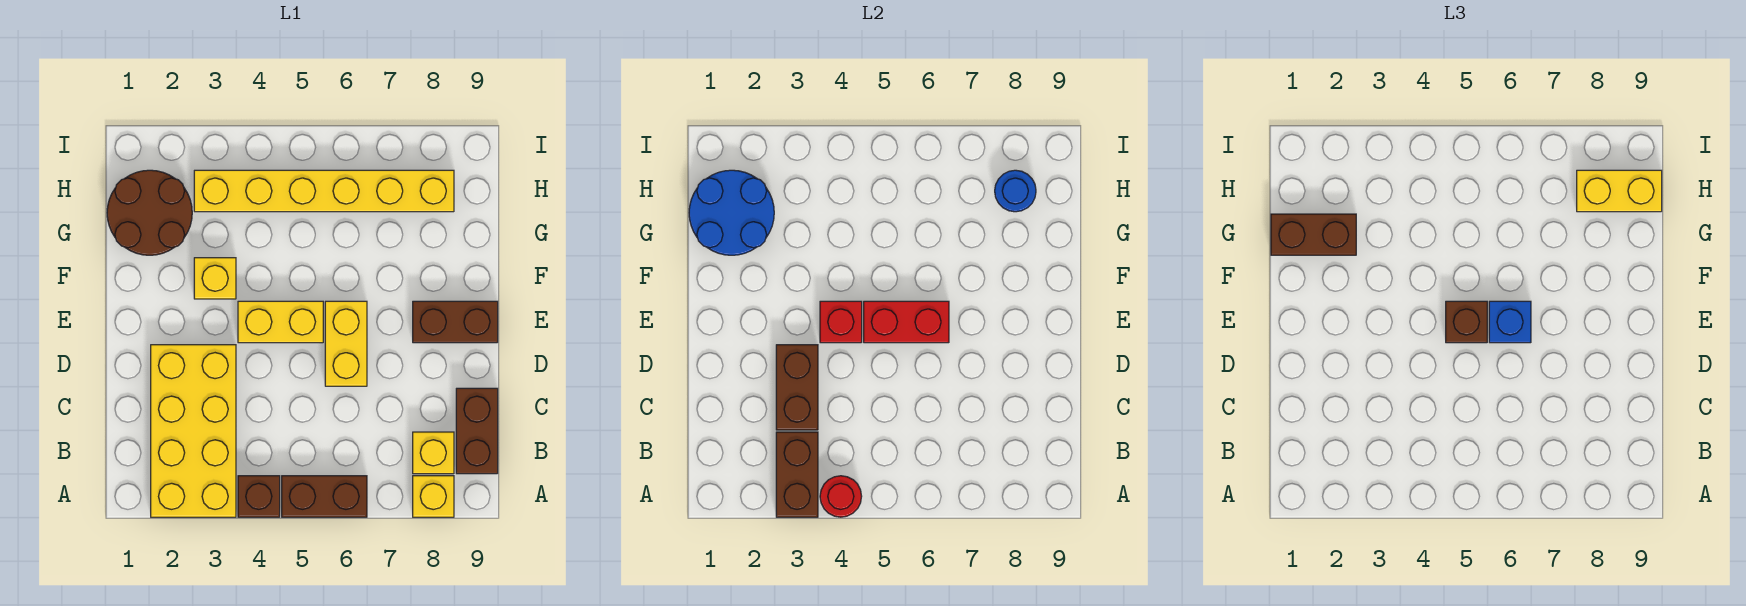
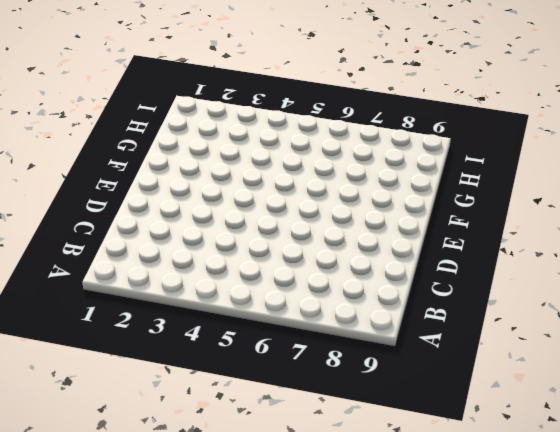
none -> yellow brick A2:D3 level 1
none -> brown brick A4 level 1
none -> brown brick A5:A6 level 1

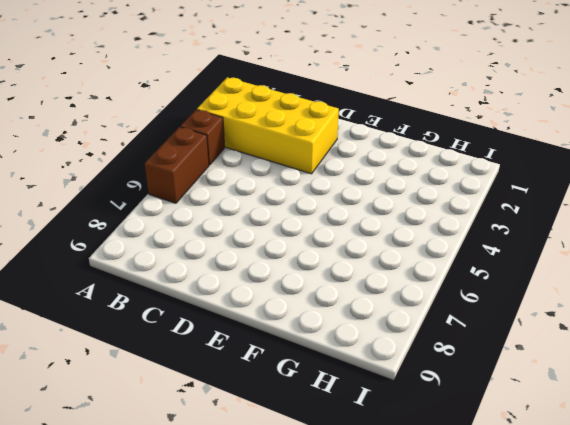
none -> yellow brick A8 level 1
none -> yellow brick B8 level 1
none -> brown brick B9:C9 level 1

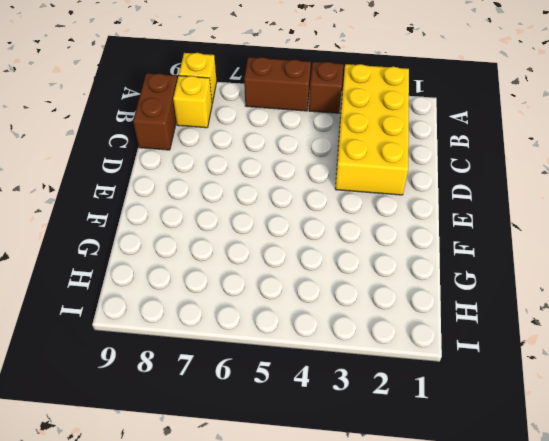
none -> yellow brick D6:E6 level 1
none -> yellow brick E4:E5 level 1
none -> brown brick E8:E9 level 1

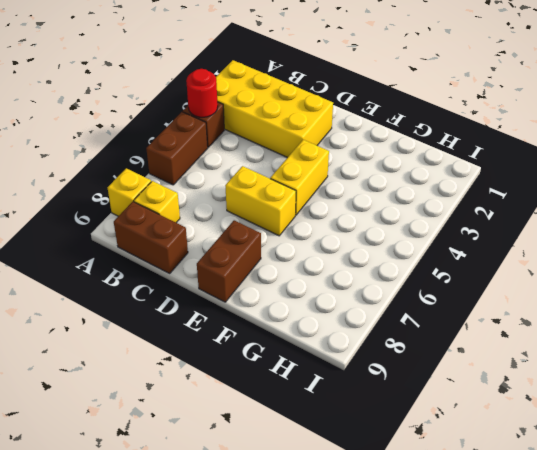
none -> yellow brick F3 level 1
none -> brown round brick G1:H2 level 1
none -> yellow brick H3:H8 level 1

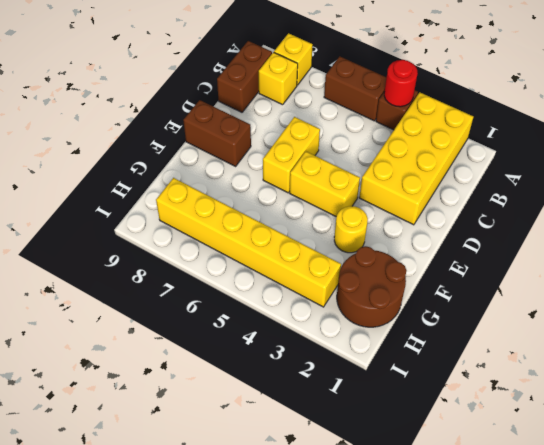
yellow round brick F3 level 1 -> yellow brick F3 level 1
none -> brown brick A3:B3 level 2
none -> brown brick C3:D3 level 2
none -> red brick E4 level 2

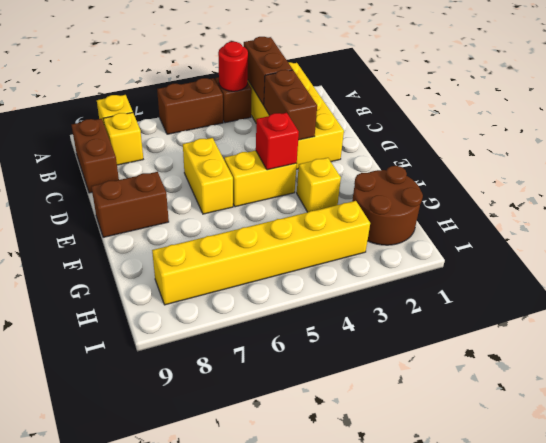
none -> red brick E5:E6 level 2
none -> blue round brick G1:H2 level 2
none -> blue round brick H8 level 2

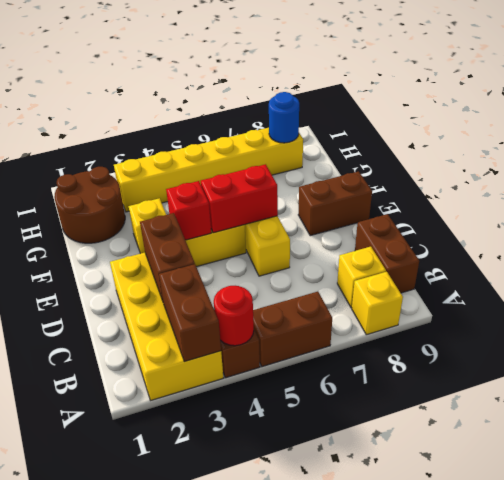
none -> blue round brick G1:H2 level 2
none -> brown brick E5 level 3
none -> blue brick E6 level 3

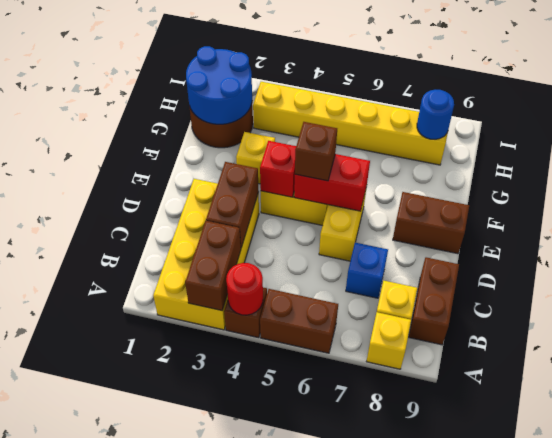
blue brick C7 level 1 -> blue brick E6 level 3
none -> brown brick G1:G2 level 3
none -> yellow brick H8:H9 level 3

